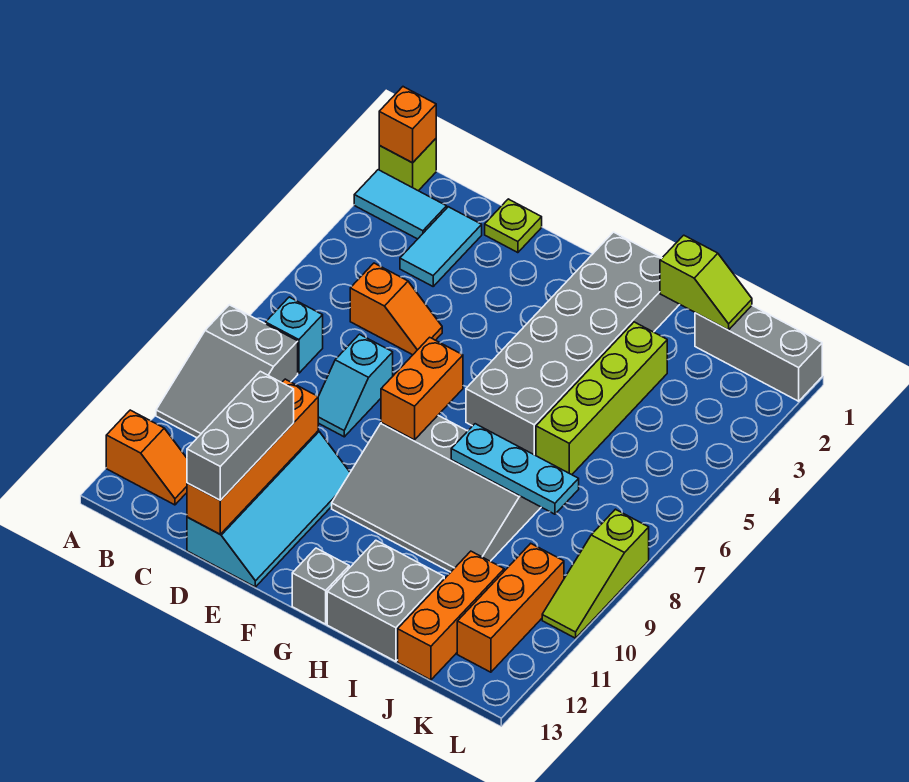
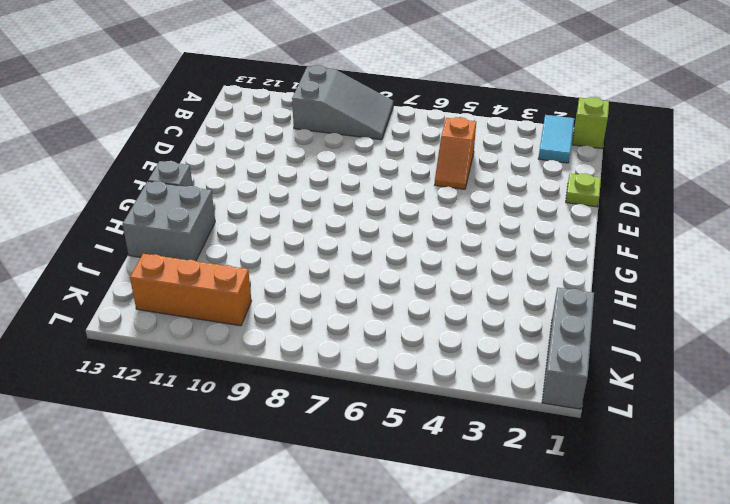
grey slope A8:B10 level 1 top 10 -> grey slope A8:B10 level 1 top 8
none -> orange slope A12:B12 level 1 top A
none -> cyan brick B7 level 1
none -> cyan tile C2:C3 level 1

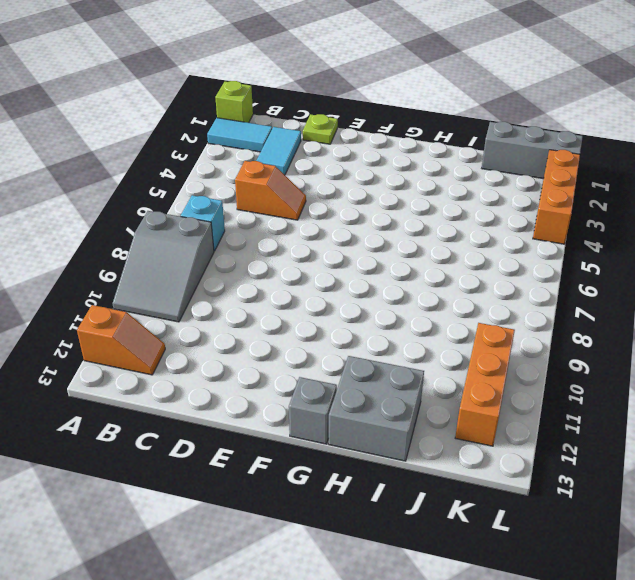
orange brick L2:L4 level 1 -> orange brick J11:J13 level 1
none -> cyan slope D7:D8 level 1 top 7
none -> cyan slope D10:E13 level 1 top D
none -> grey slope F8:I10 level 1 top 8

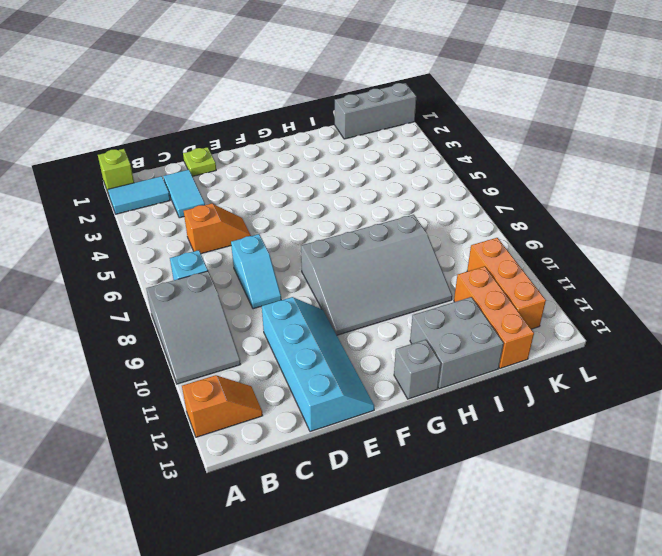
none -> grey brick G1:H6 level 1
none -> lime brick I3:I6 level 1
none -> lime slope L8:L10 level 1 top 8

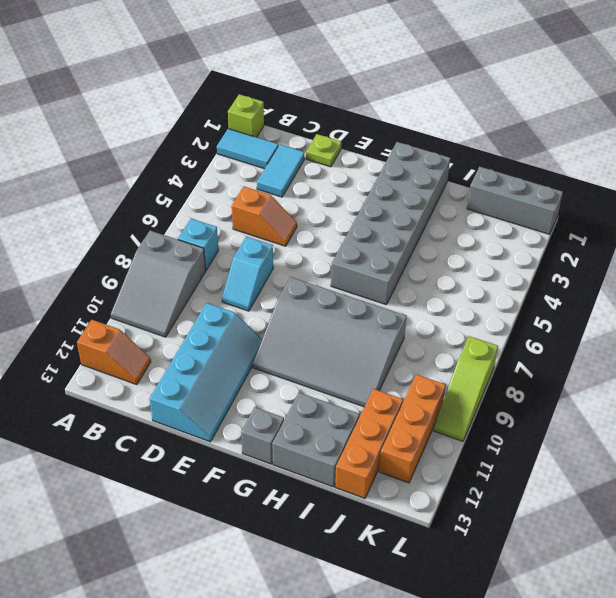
none -> lime brick I3:I6 level 1
none -> orange brick A1 level 2
none -> orange brick D10:D13 level 2

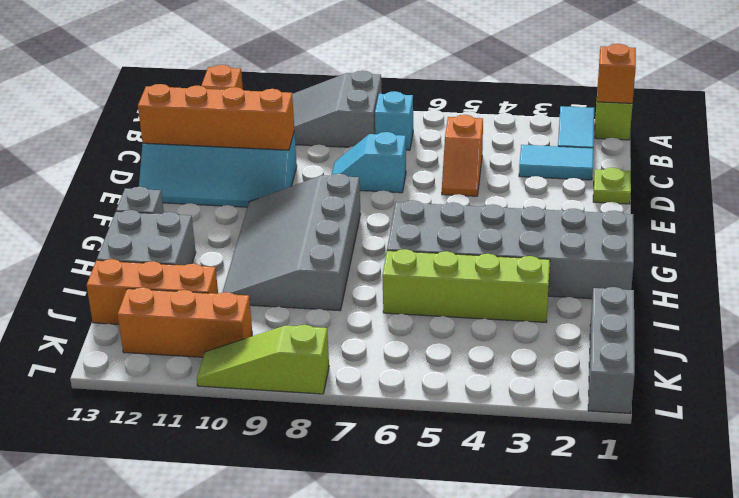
none -> orange brick F7:F8 level 2
none -> cyan plate H8:J8 level 2
none -> lime slope I1:J1 level 2 top I

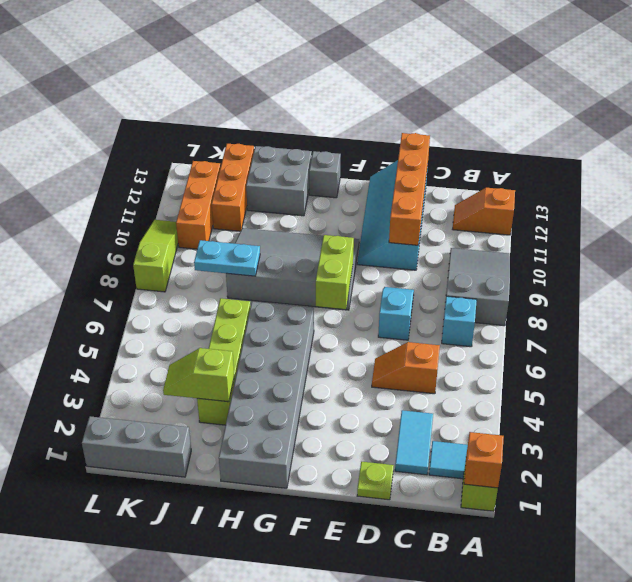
lime brick F7:F8 level 2 -> orange brick F7:F8 level 2
lime slope I3:J3 level 2 top I -> lime slope I1:J1 level 2 top I
cyan plate I8:J8 level 2 -> cyan plate H8:J8 level 2
none -> grey brick D11:D13 level 3

